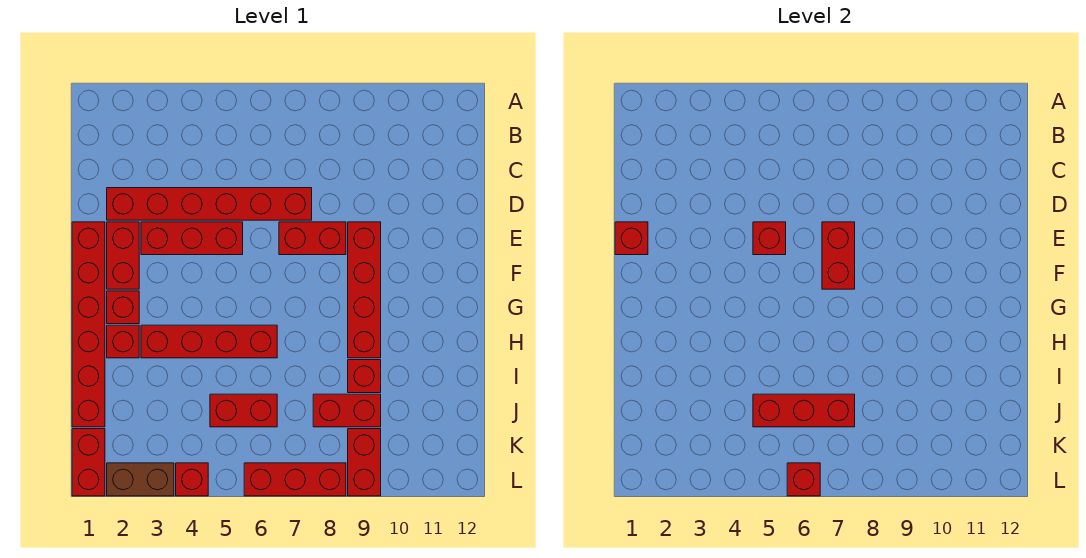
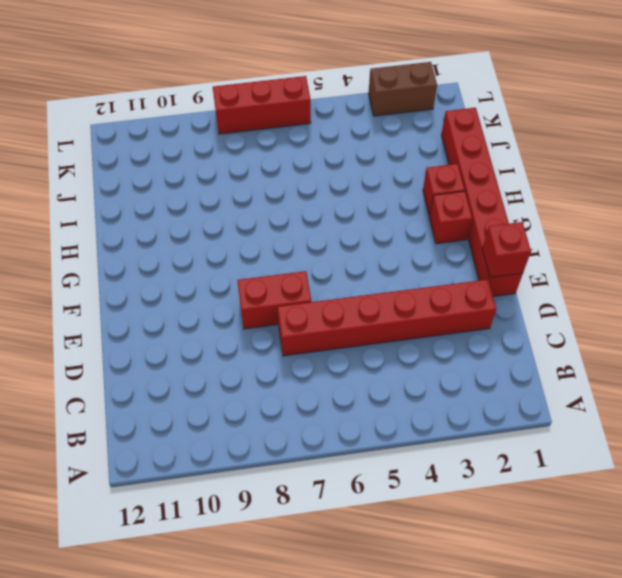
none -> red brick E2:F2 level 1
none -> red brick E3:E5 level 1
none -> red brick E9:H9 level 1

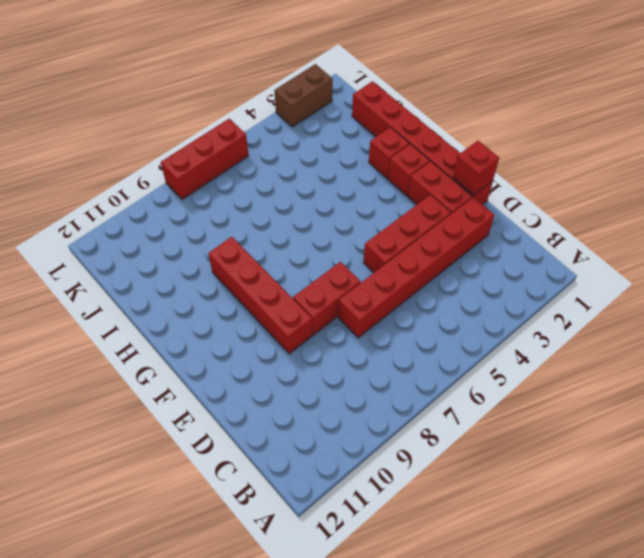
none -> red brick H3:H6 level 1
none -> red brick I9 level 1
none -> red brick J5:J6 level 1

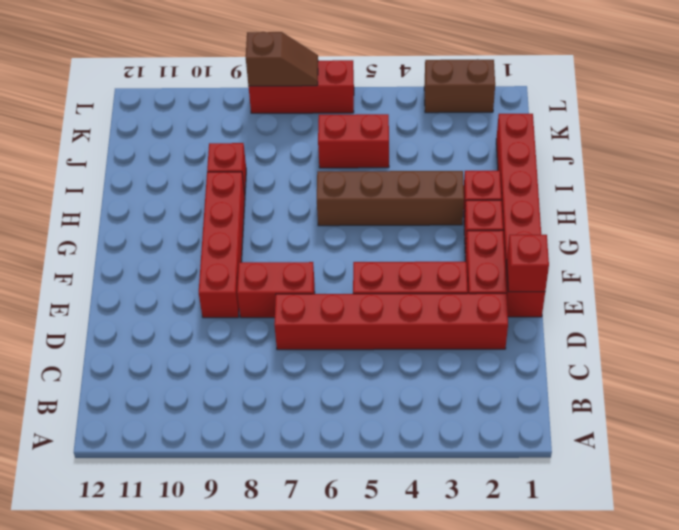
brown brick H3:H6 level 1 -> red brick H3:H6 level 1
brown slope L7:L8 level 2 top 8 -> none
none -> red brick J8:J9 level 1
none -> red brick K1:L1 level 1
none -> red brick K9:L9 level 1

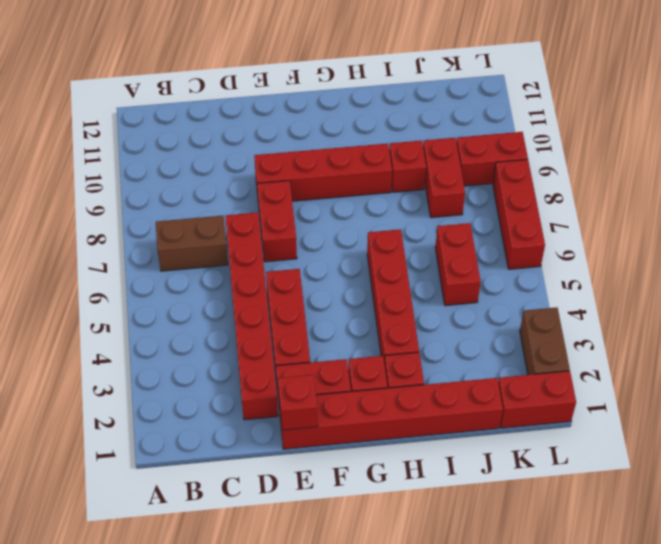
brown brick B7:C7 level 1 -> none
none -> red brick L4 level 1
none -> red brick E5 level 2
none -> red brick E7:F7 level 2

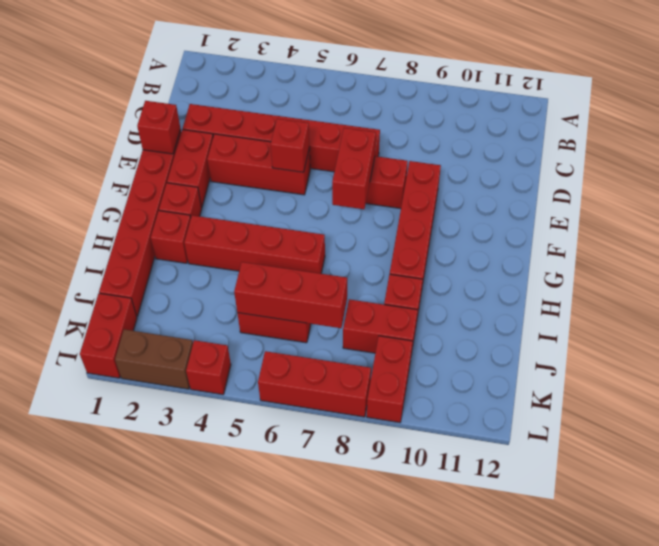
none -> red brick L6 level 2

